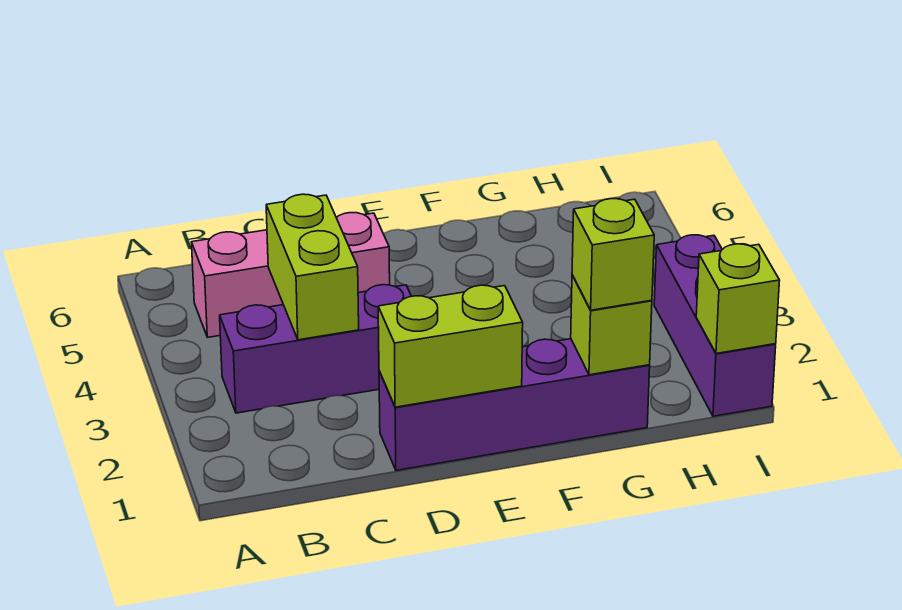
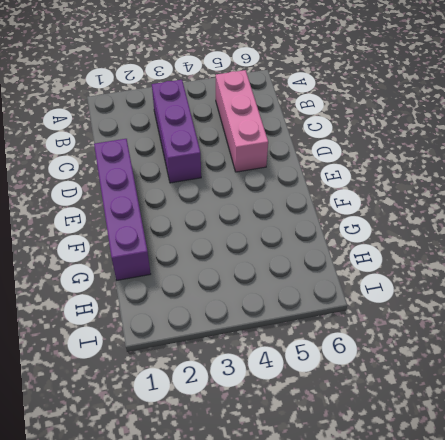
none -> purple brick I1:I3 level 1
none -> lime brick C3:C4 level 2

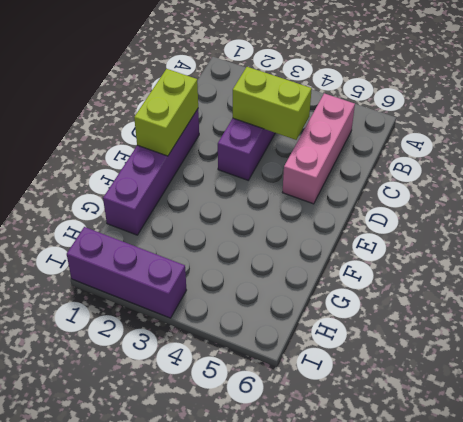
none -> lime brick G1 level 2
none -> lime brick I1 level 2

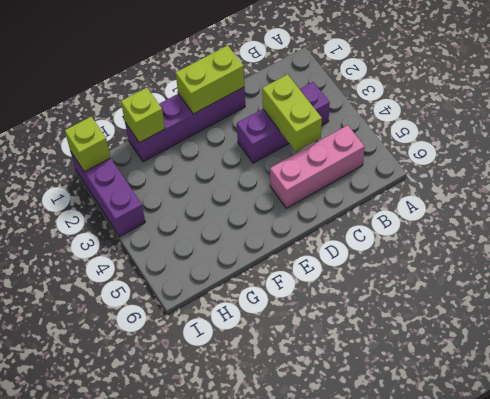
none -> lime brick G1 level 3

